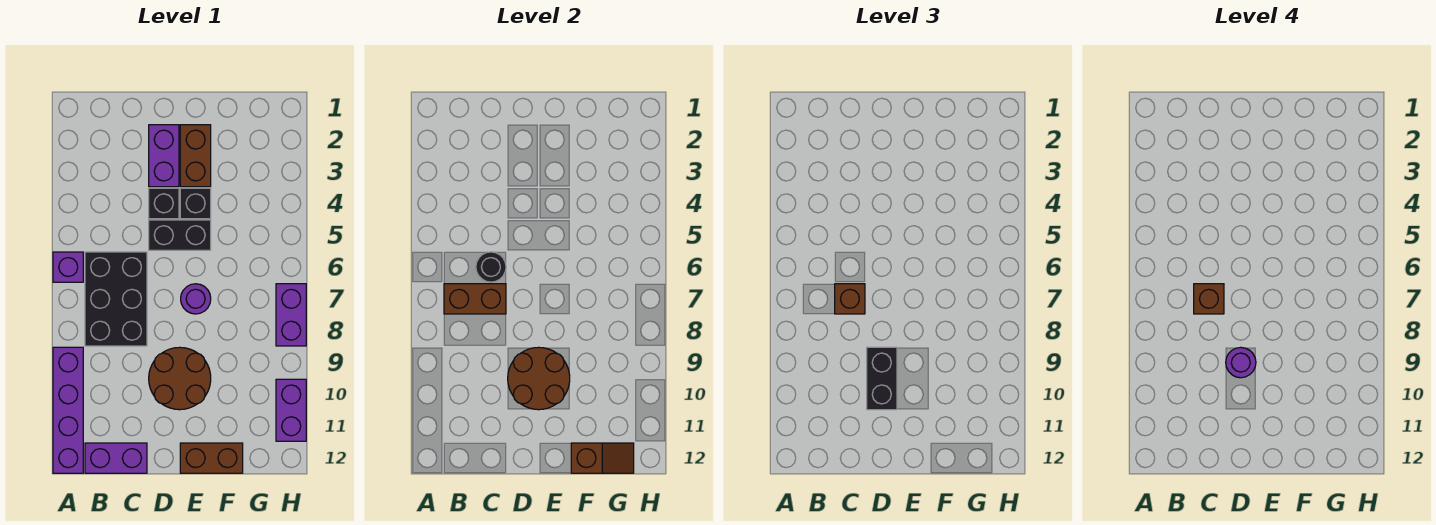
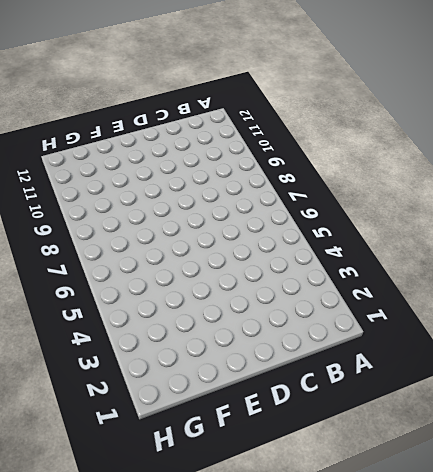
none -> purple brick A6 level 1
none -> purple brick A9:A12 level 1
none -> black brick B6:C8 level 1

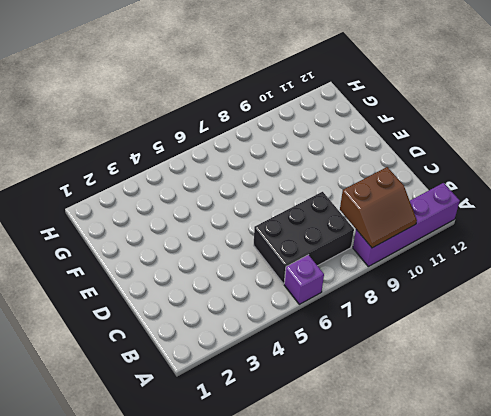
brown slope A9:B10 level 2 top B -> none
none -> purple brick B12:C12 level 1
none -> purple brick D2:D3 level 1
none -> black brick D4 level 1

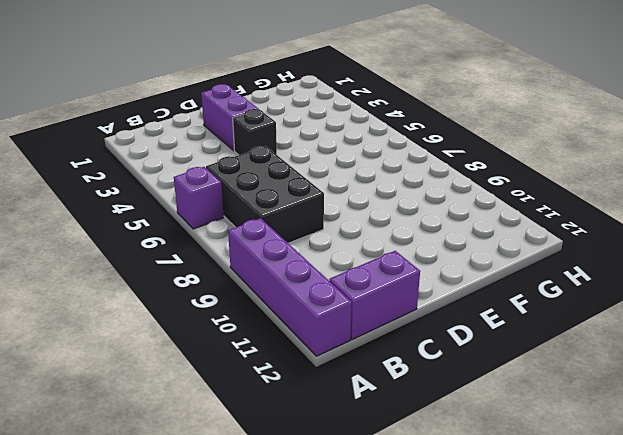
none -> black brick D5:E5 level 1
none -> brown round brick D9:E10 level 1
none -> brown brick E2:E3 level 1

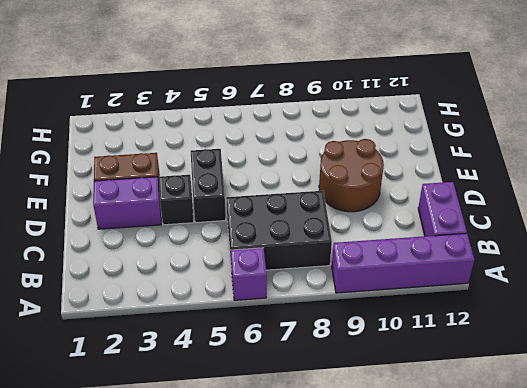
none -> black brick E4 level 1
none -> purple round brick E7 level 1
none -> brown brick E12:F12 level 1

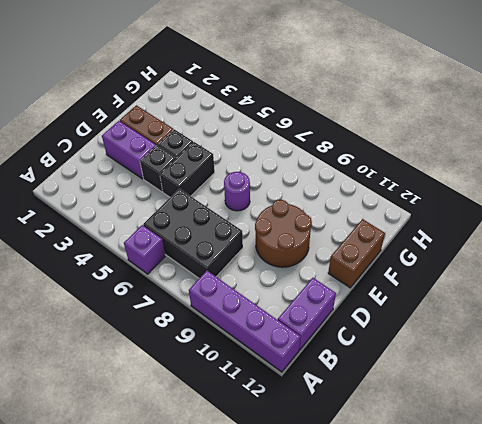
none -> purple brick H7:H8 level 1
none -> purple brick H10:H11 level 1
none -> brown brick B7:C7 level 2

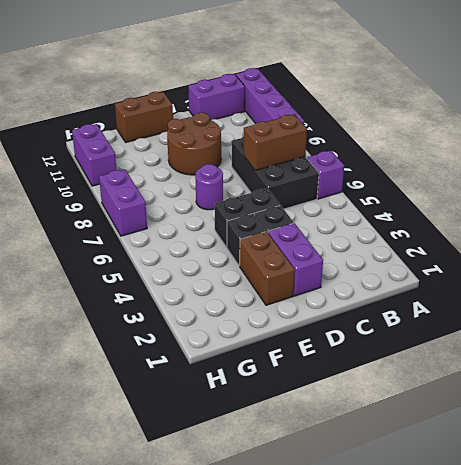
none -> black round brick C6 level 2
none -> brown round brick D9:E10 level 2
none -> brown slope F12:G12 level 2 top F

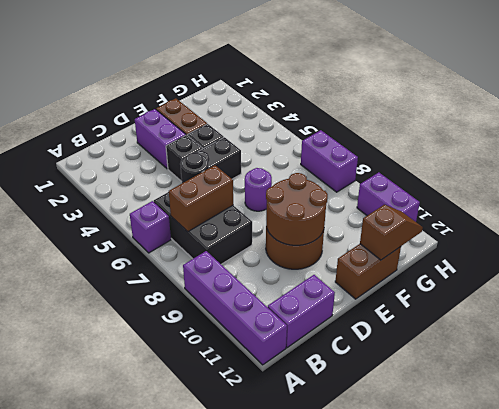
none -> brown brick C7 level 3
none -> black brick D9:D10 level 3
none -> brown brick C7 level 4

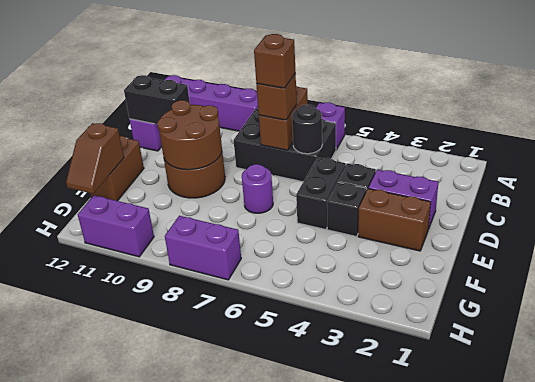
black brick C11:C12 level 2 -> black brick D9:D10 level 3
none -> purple round brick D9 level 4

